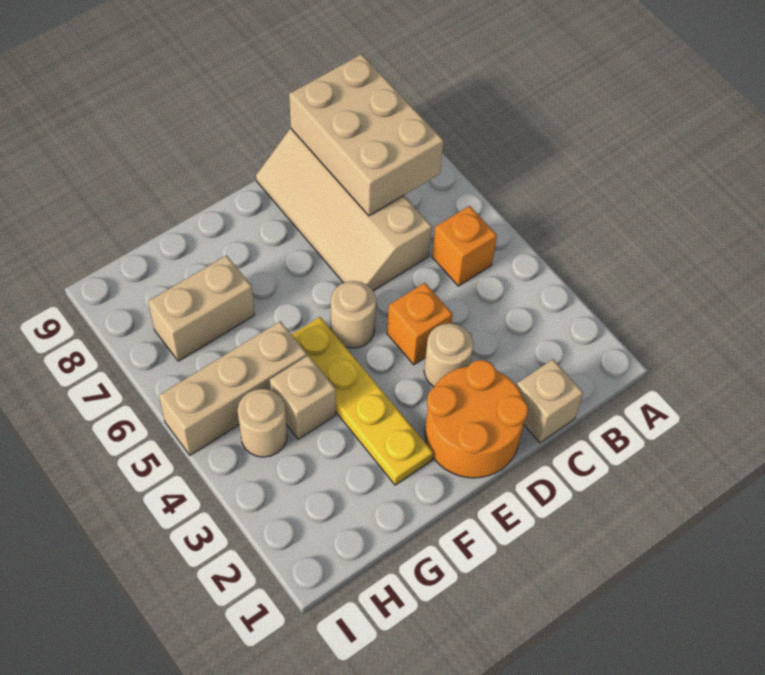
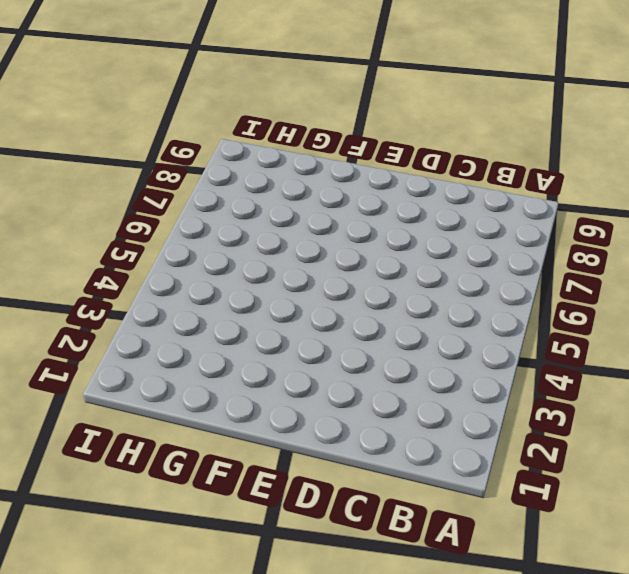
none -> orange brick B5 level 1
none -> tan brick C1 level 1
none -> tan slope C6:D9 level 1 top C

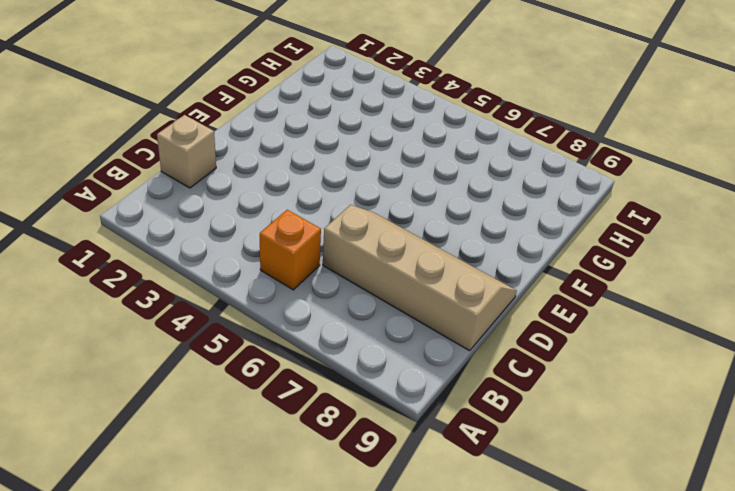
none -> orange round brick D1:E2 level 1
none -> tan round brick D3 level 1
none -> orange brick D4 level 1

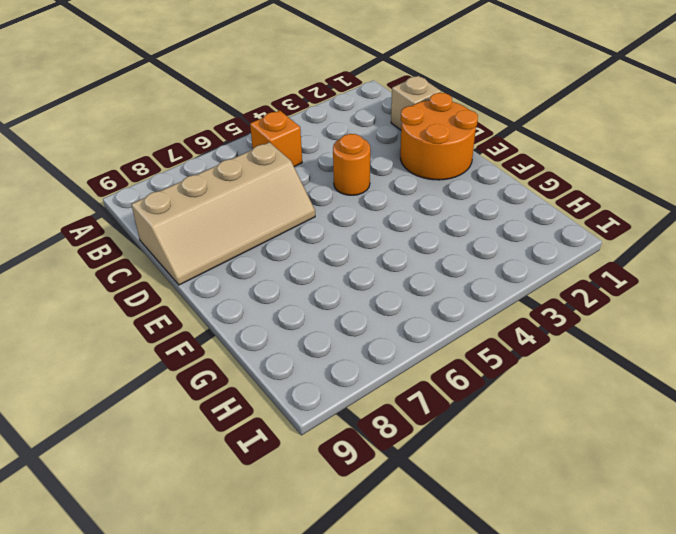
orange round brick D4 level 1 -> orange brick D4 level 1
none -> tan round brick D3 level 1
none -> tan round brick E5 level 1
none -> yellow plate F2:F5 level 1

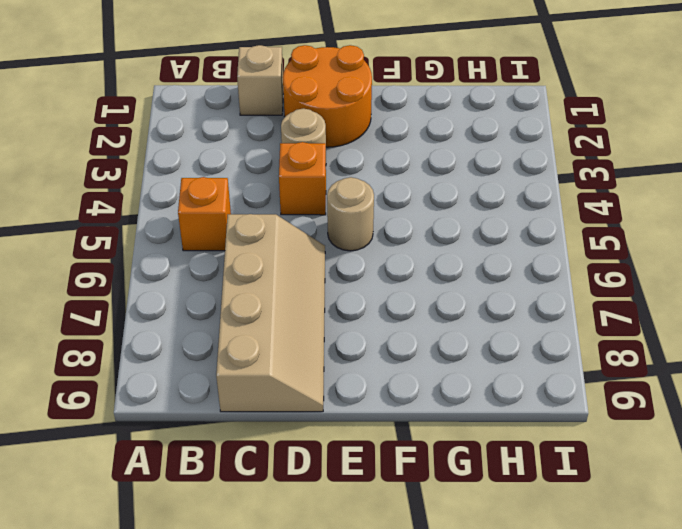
none -> yellow plate F2:F5 level 1
none -> tan brick G4 level 1
none -> tan brick G5:I5 level 1

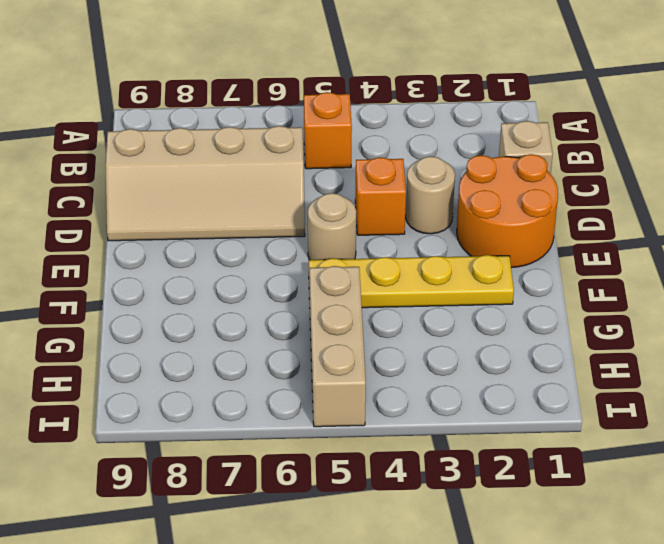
none -> tan brick G4 level 1
none -> tan brick G7:H7 level 1
none -> tan round brick H4 level 1

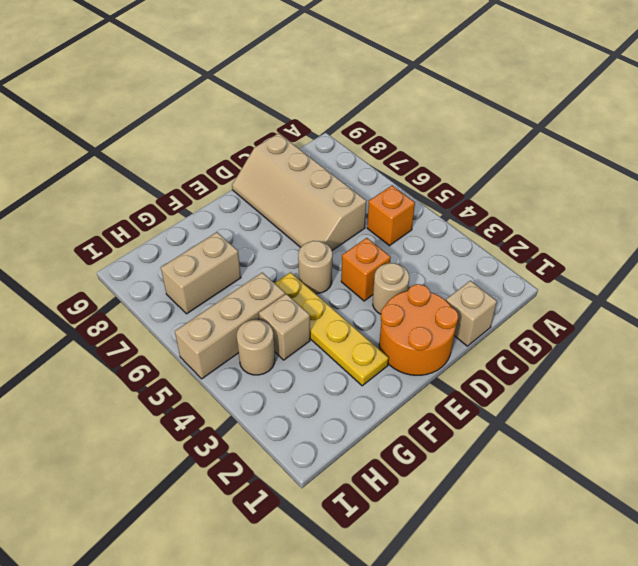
none -> tan brick B7:C9 level 2

